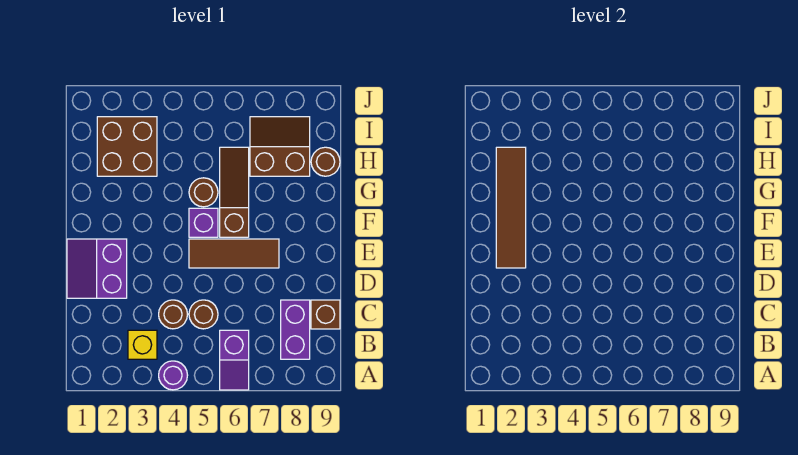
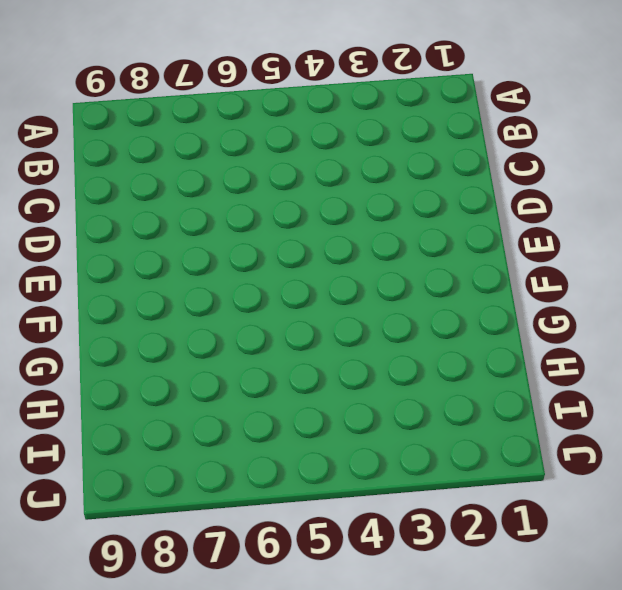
none -> purple round brick A4 level 1
none -> purple slope A6:B6 level 1 top B
none -> yellow brick B3 level 1

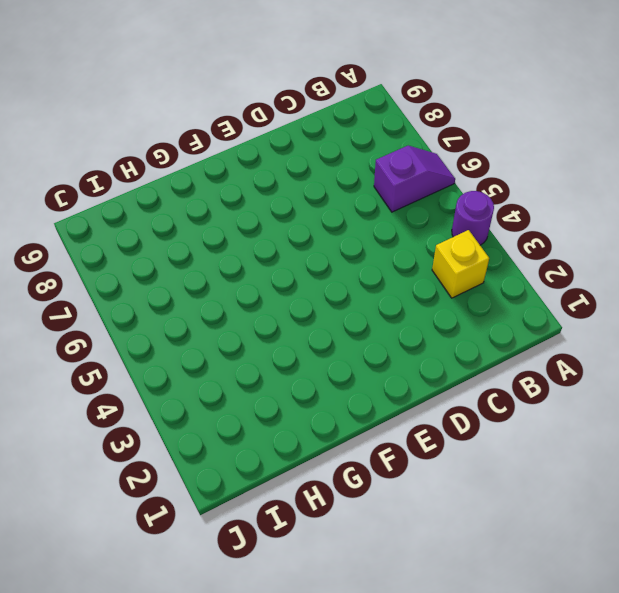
none -> purple brick B8:C8 level 1
none -> brown round brick C4 level 1
none -> brown round brick C5 level 1

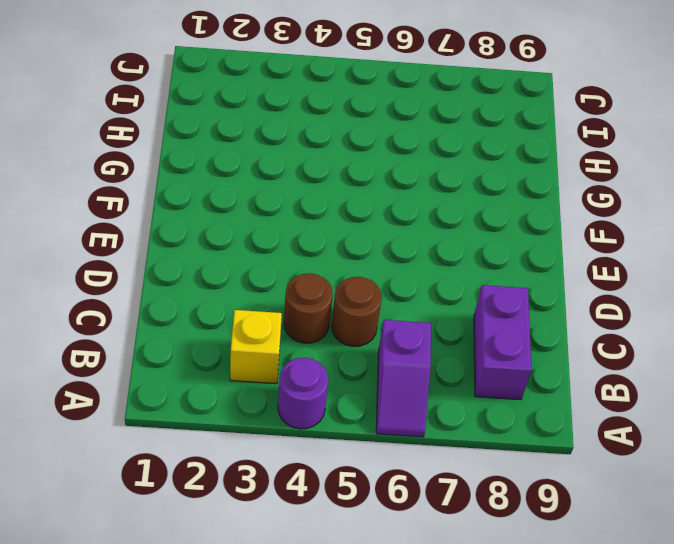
none -> brown brick C9 level 1
none -> purple slope D1:E2 level 1 top 2
none -> brown tile E5:E7 level 1

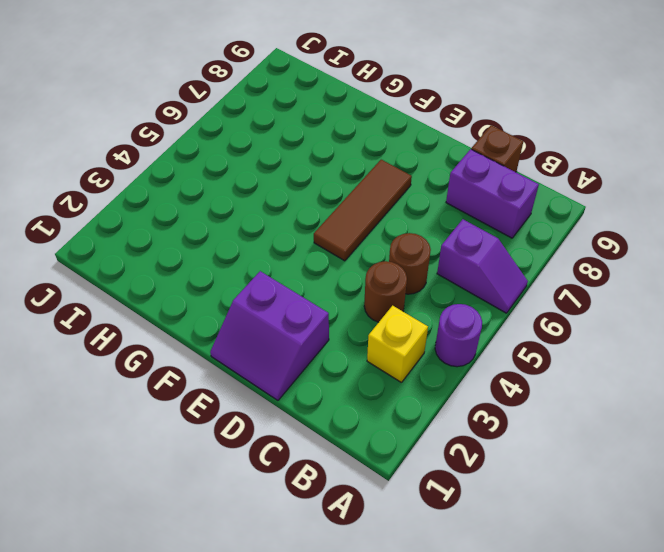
none -> purple brick F5 level 1
none -> brown slope F6:H6 level 1 top F
none -> brown round brick G5 level 1

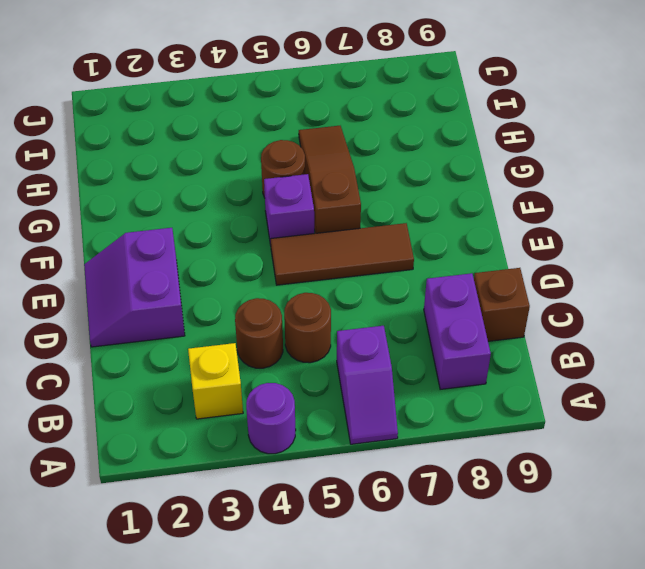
none -> brown brick H2:I3 level 1
none -> brown slope H7:I8 level 1 top H
none -> brown round brick H9 level 1

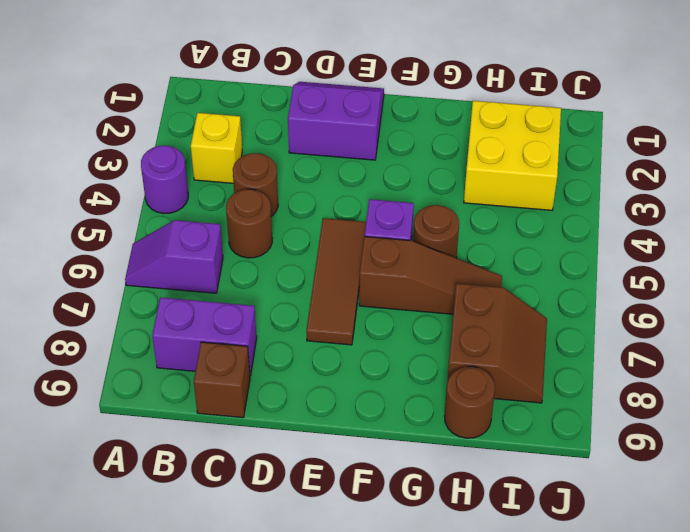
yellow brick H2:I3 level 1 -> brown brick H2:I3 level 1
none -> brown tile E2:H2 level 2

